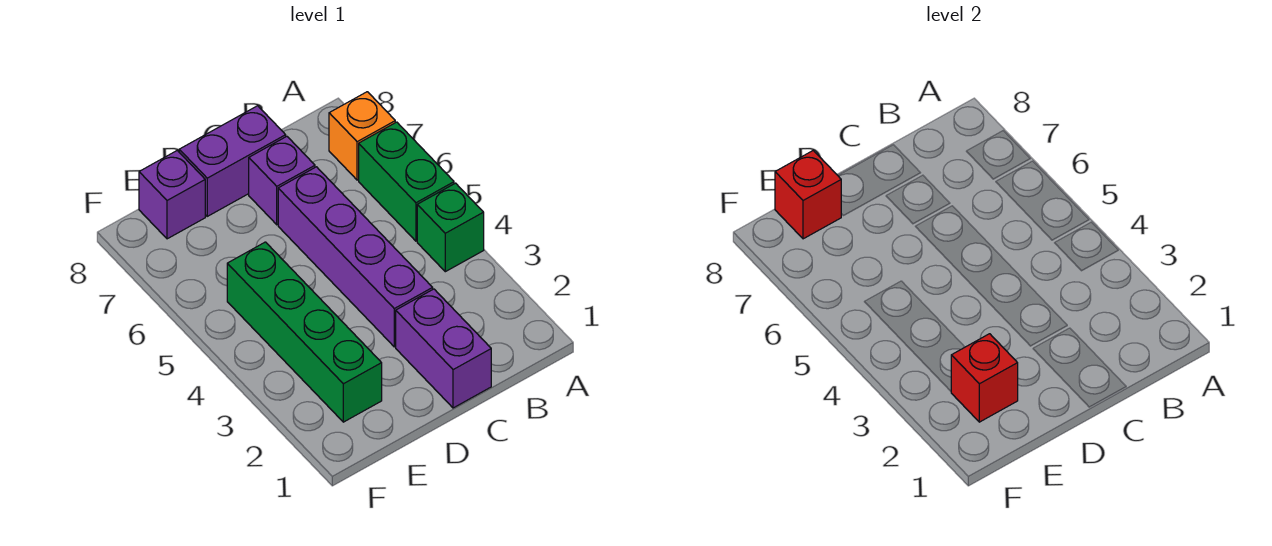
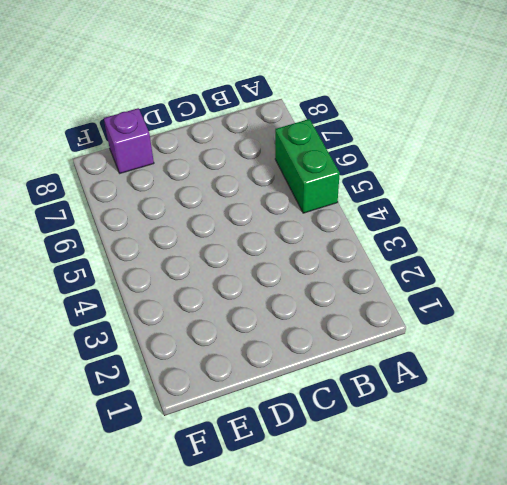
none -> green brick A4 level 1
none -> orange brick A7 level 1

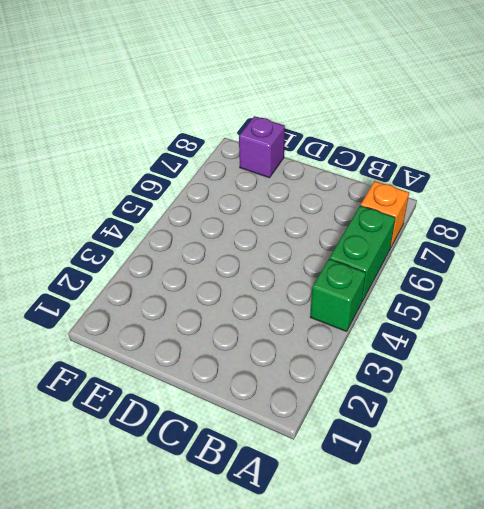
none -> purple brick C1:C2 level 1
none -> purple brick C3:C6 level 1

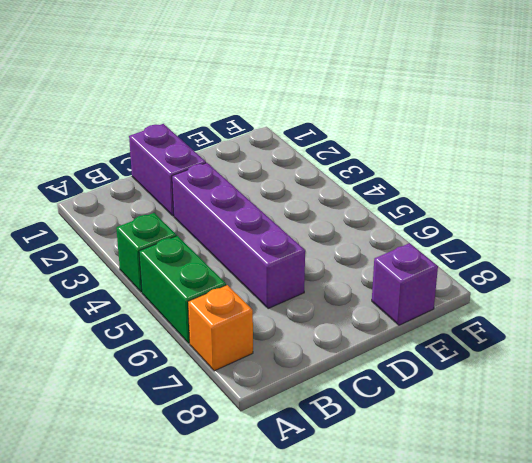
none -> purple brick C7 level 1
none -> purple brick C8:D8 level 1

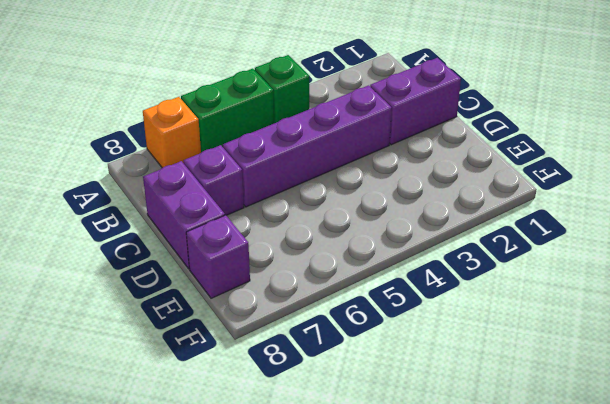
none -> green brick E2:E5 level 1
none -> red brick E2 level 2

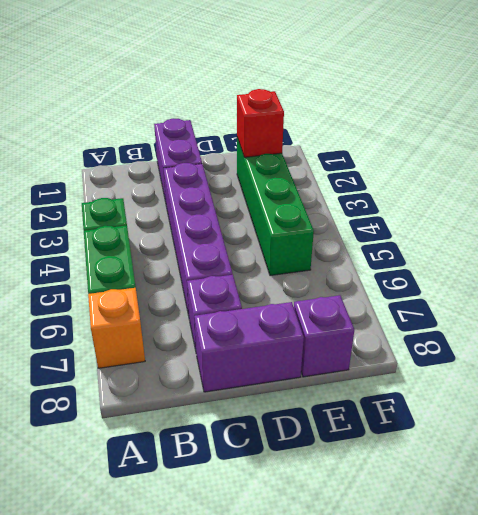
none -> red brick E8 level 2

